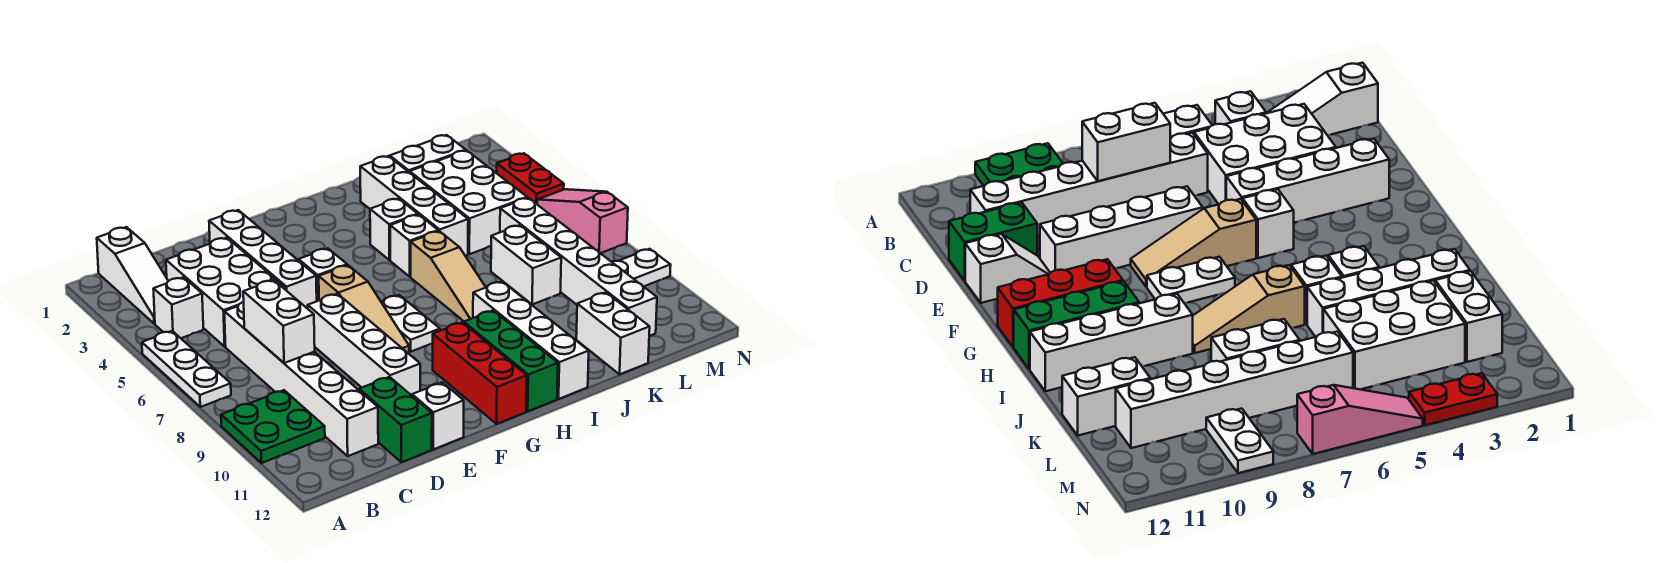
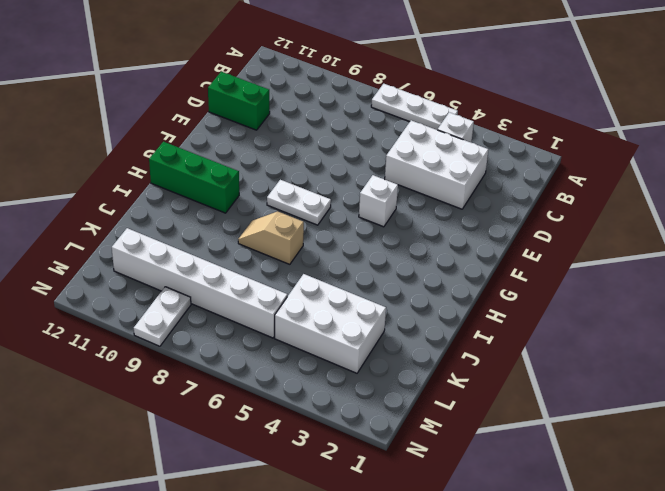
tan slope I7:I8 level 1 top 7 -> tan slope I6:I8 level 1 top 6
none -> green plate A9:B10 level 1
none -> white slope B1:B3 level 1 top 1
none -> white brick C6:C11 level 1

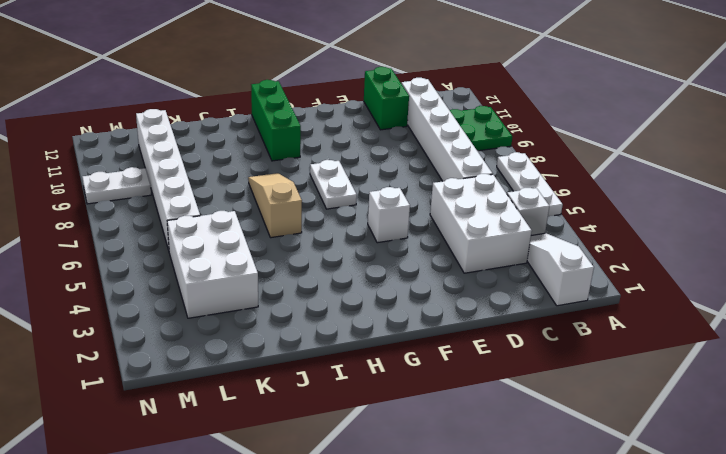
none -> white brick E2:E5 level 1
none -> white brick E7:E10 level 1
none -> white slope E11:E12 level 1 top 12

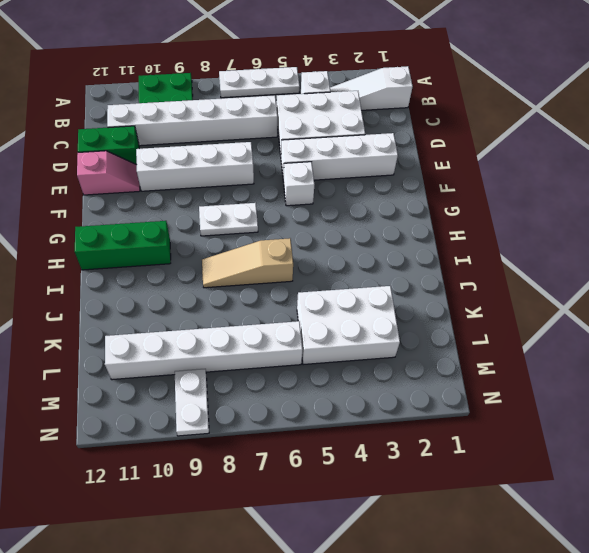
pink slope E11:E12 level 1 top 12 -> white slope E11:E12 level 1 top 12
none -> tan slope F6:F8 level 1 top 6
none -> red brick G10:G12 level 1
none -> white brick I4 level 1

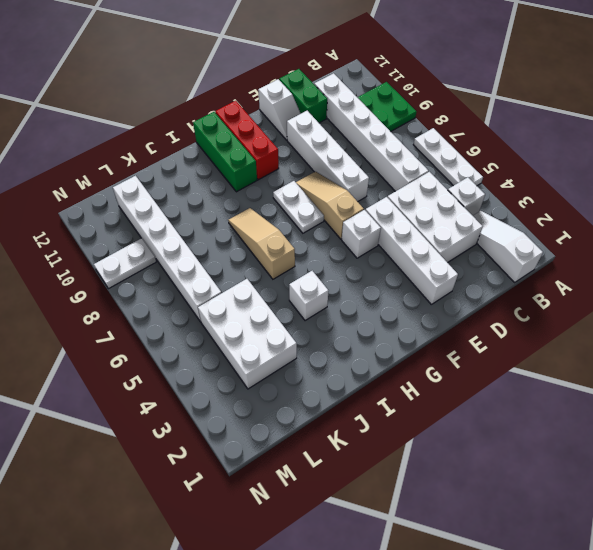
none -> white brick I5 level 1
none -> white brick I9:I12 level 1
none -> white brick J2:J5 level 1

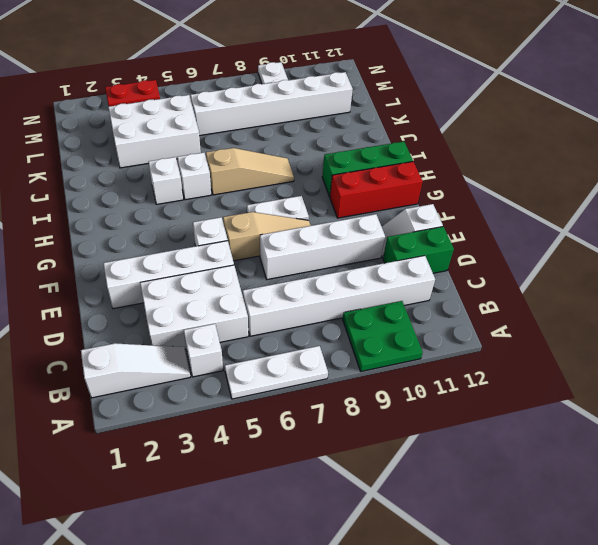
none -> white brick I9:I12 level 1
none -> white brick J2:J5 level 1
none -> white brick K2:L2 level 1

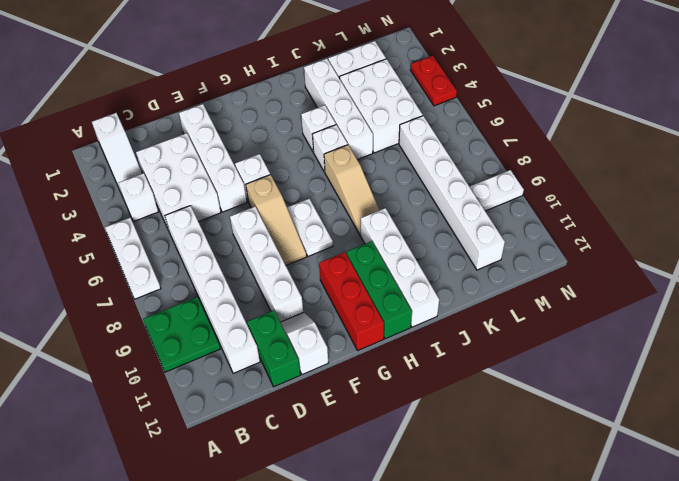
none -> white brick K7:K8 level 1
none -> white brick K11:K12 level 1
none -> pink slope N5:N7 level 1 top 7

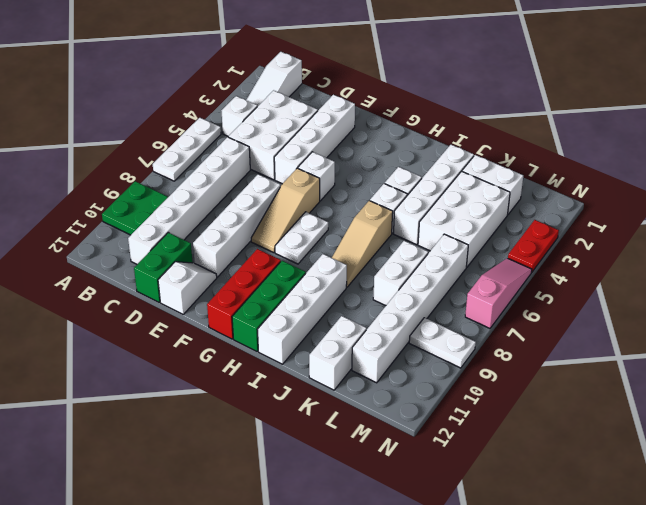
none -> white brick C7:C8 level 2

